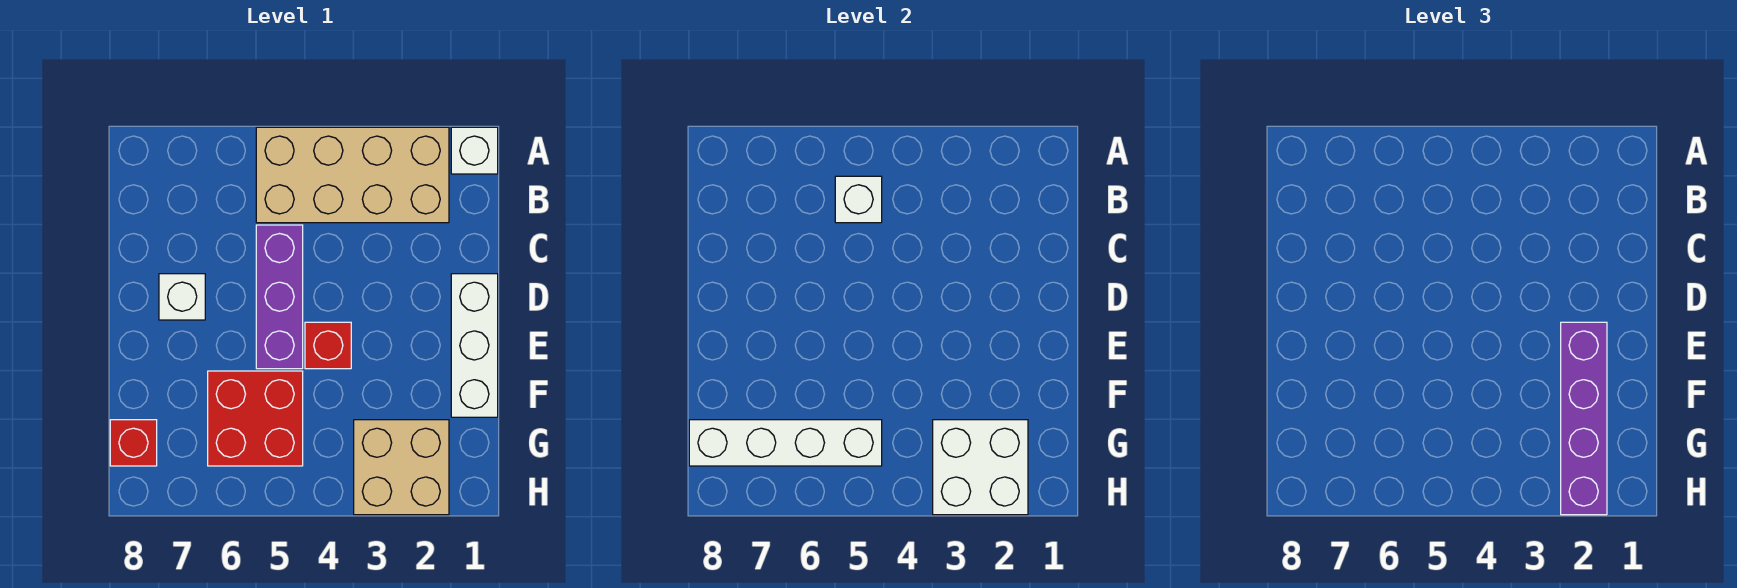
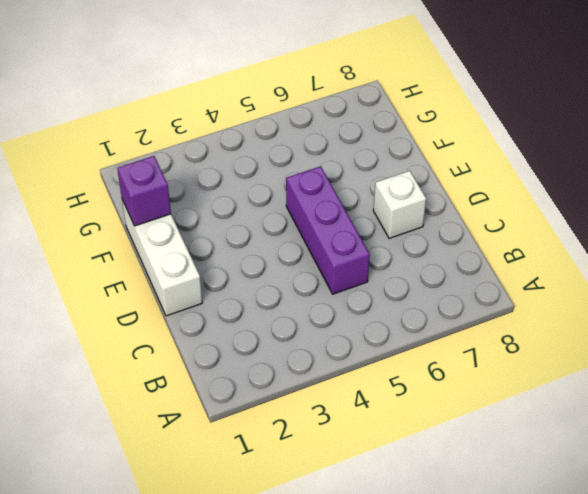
purple brick F1 level 2 -> none
none -> white brick A1 level 1
none -> tan brick A2:B5 level 1
none -> red brick E4 level 1

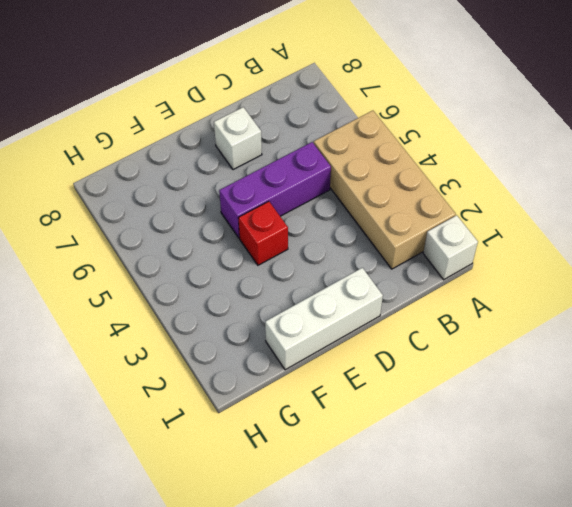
none -> red brick F5:G6 level 1
none -> tan brick G2:H3 level 1
none -> red brick G8 level 1

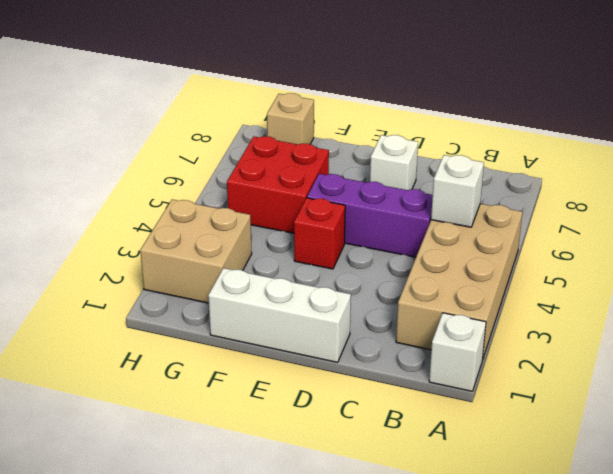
tan brick G8 level 1 -> red brick G8 level 1
none -> white brick G2:H3 level 2
none -> white brick G5:G8 level 2
none -> purple brick E2:H2 level 3

